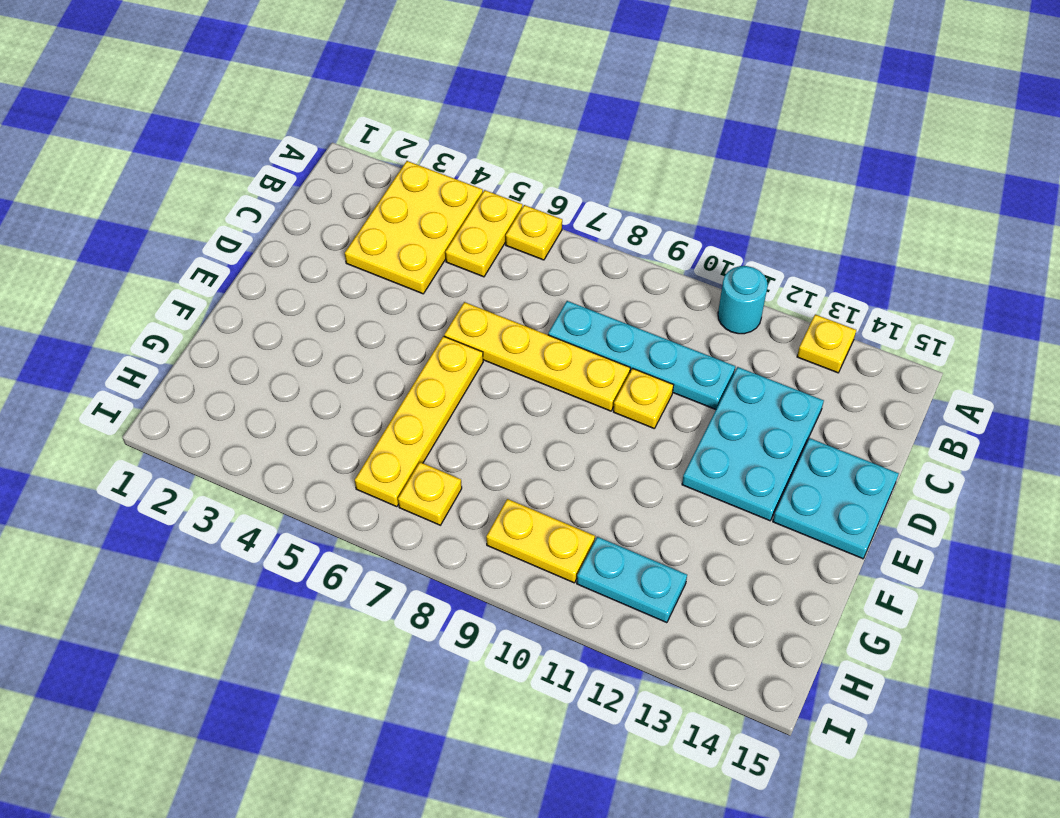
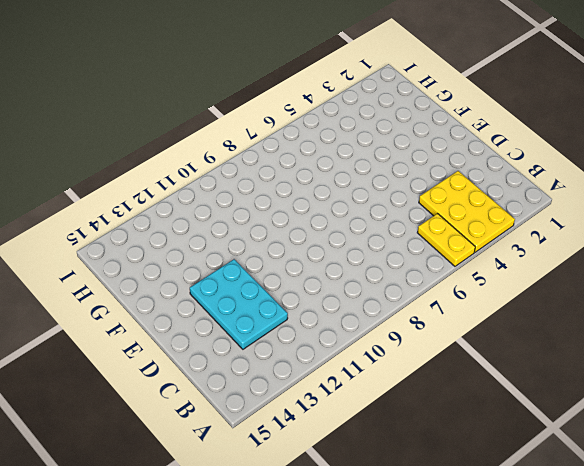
none -> yellow plate A6 level 1
none -> cyan round brick A11 level 1
none -> yellow plate A13 level 1

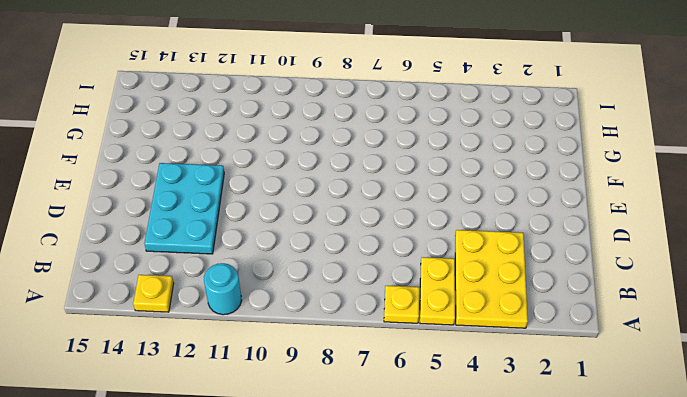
none -> cyan plate C8:C11 level 1
none -> yellow plate D6:D9 level 1
none -> yellow plate D10 level 1

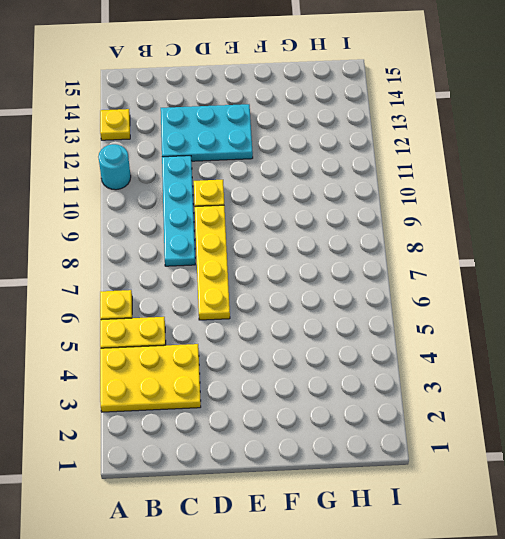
none -> cyan plate D14:E15 level 1
none -> yellow plate E6:H6 level 1
none -> yellow plate H7 level 1

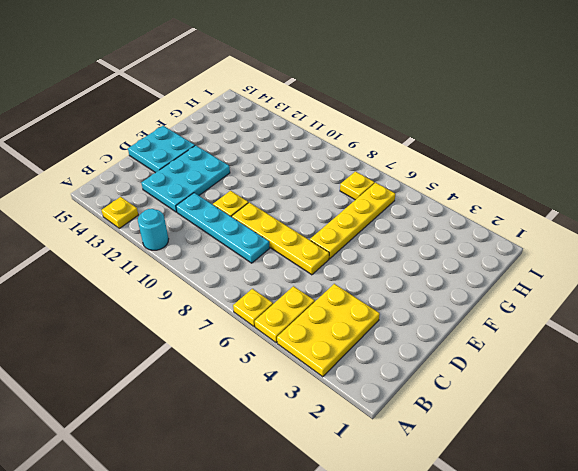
none -> yellow plate H9:H10 level 1
none -> cyan plate H11:H12 level 1

